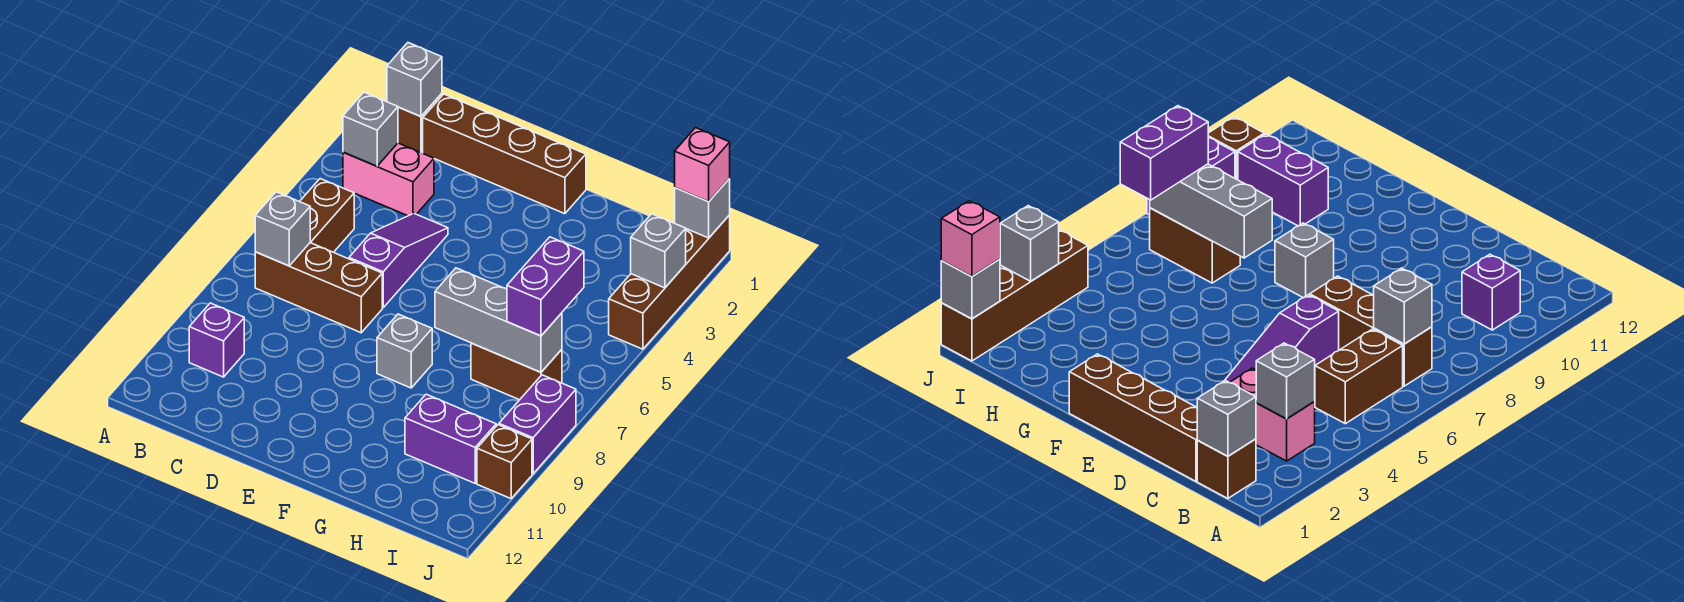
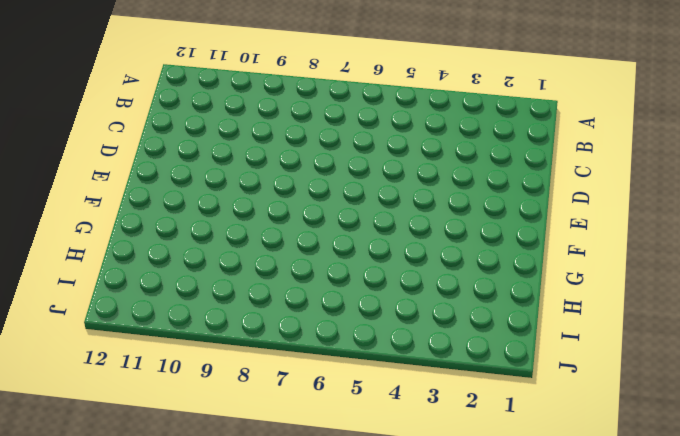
none -> brown brick B1 level 1
none -> pink brick B3:C3 level 1
none -> brown brick B5:B6 level 1

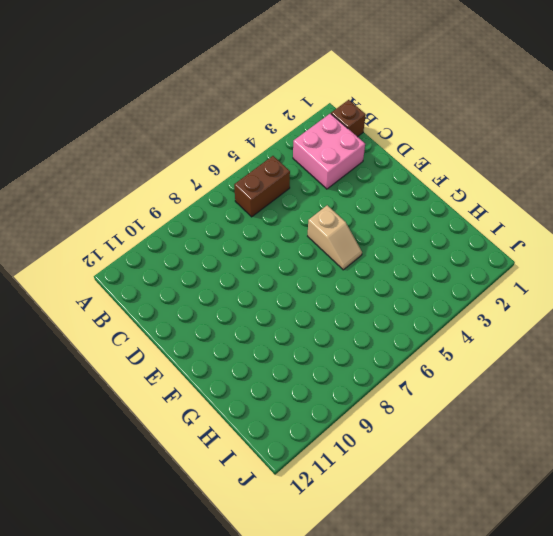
pink brick B2:C3 level 1 -> pink brick B3:C3 level 1
tan slope E5:F5 level 1 top E -> none
none -> brown brick B7:D7 level 1
none -> purple brick B10 level 1
none -> brown brick C1:F1 level 1

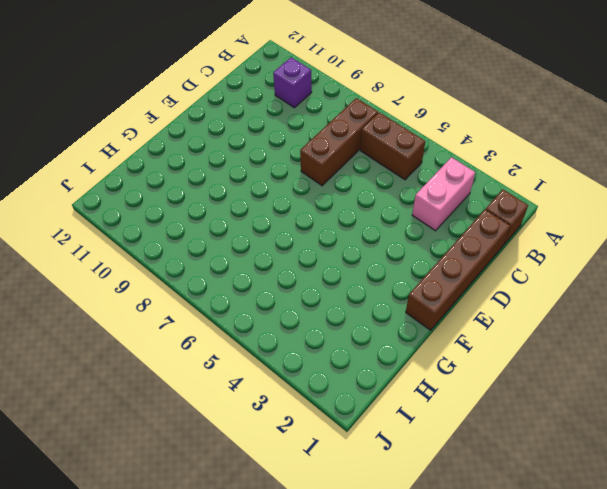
none -> purple slope D4:D6 level 1 top 6
none -> grey brick F8 level 1
none -> brown brick H7:I7 level 1

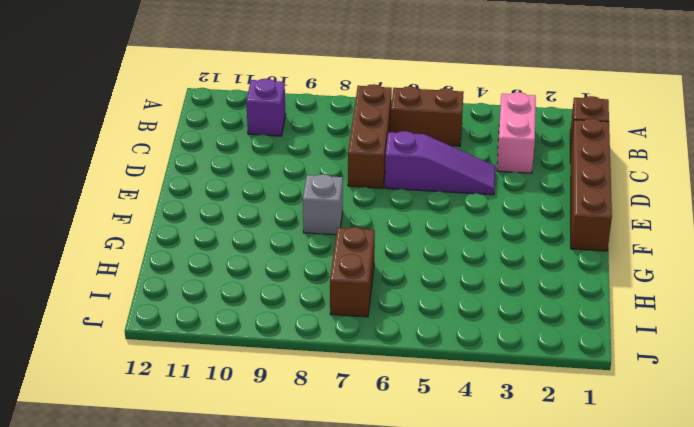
none -> purple brick H10:I10 level 1
none -> brown brick J1:J4 level 1
none -> purple brick J8:J9 level 1

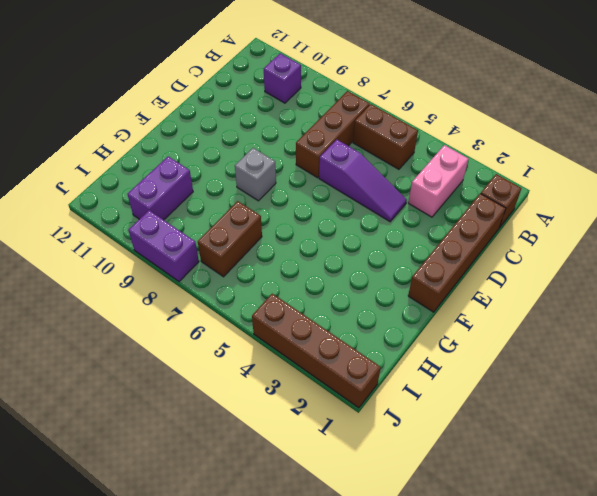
none -> brown brick J10 level 1
none -> grey brick B1 level 2
none -> grey brick B3 level 2

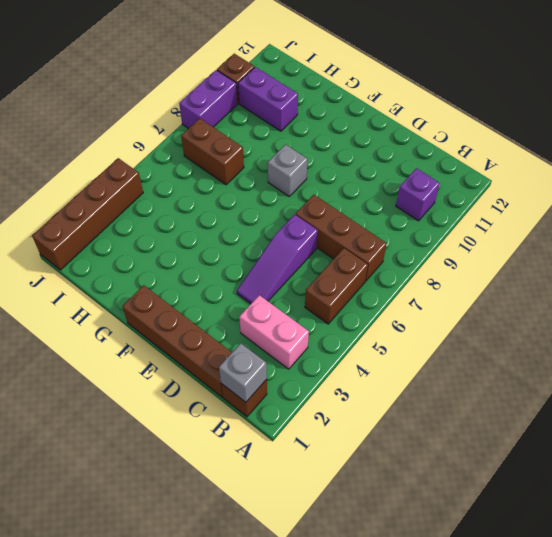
none -> grey brick B3 level 2
none -> grey brick B7 level 2
none -> grey brick G7:I7 level 2

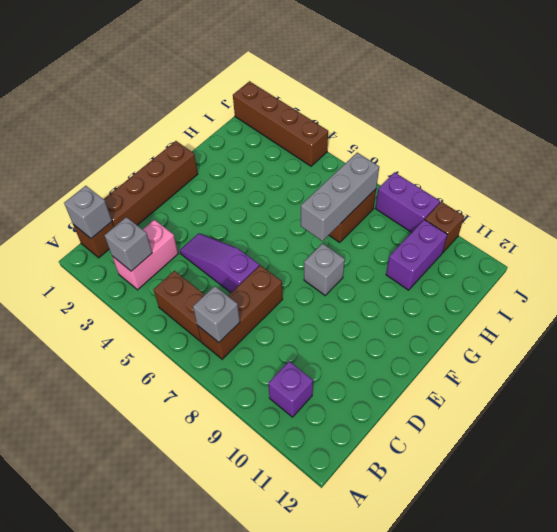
none -> grey brick J1 level 2
none -> grey brick J3 level 2
none -> purple brick I6:I7 level 3

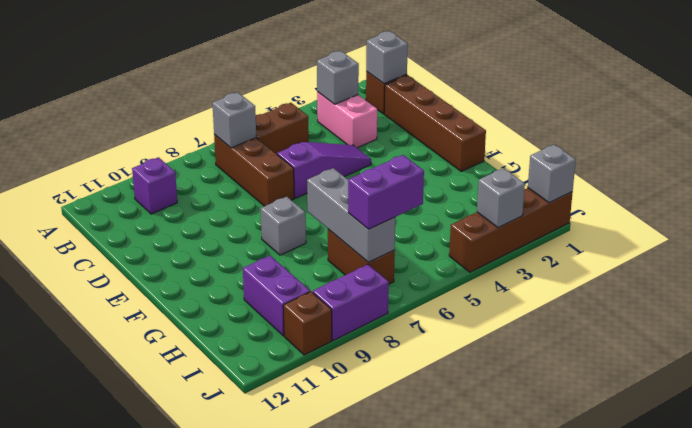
none -> pink brick J1 level 3

